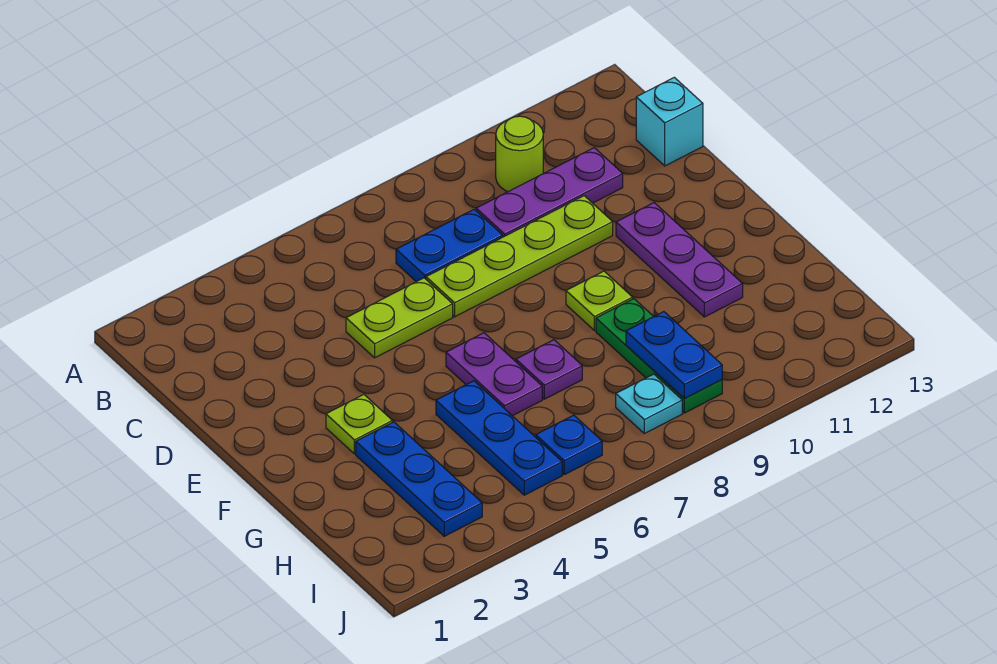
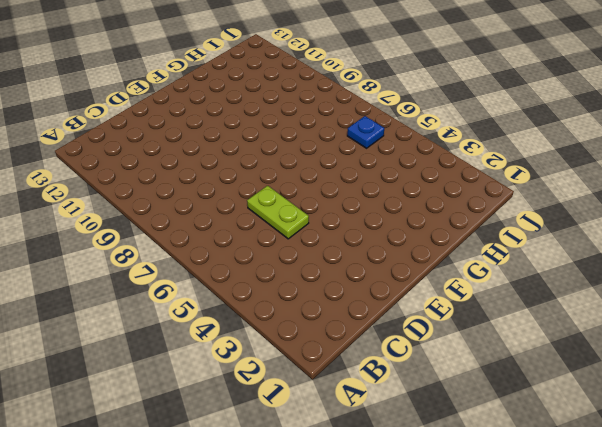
none -> lime round brick B10 level 1
none -> blue plate C7:C8 level 1
none -> purple plate C9:C11 level 1

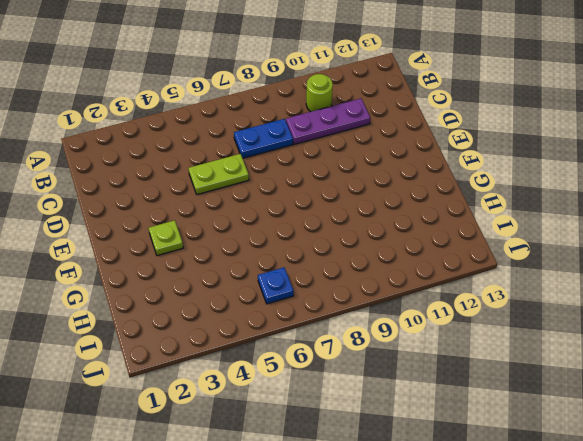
none -> cyan brick C13 level 1
none -> lime plate D7:D10 level 1
none -> purple plate E11:G11 level 1

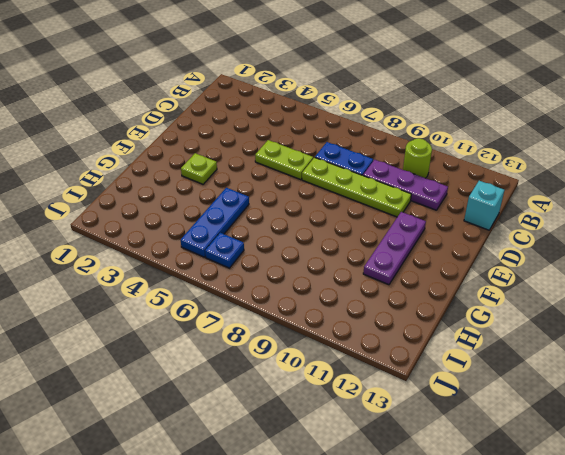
none -> purple plate F6:G6 level 1
none -> lime plate F9 level 1
none -> blue plate G3:I3 level 1

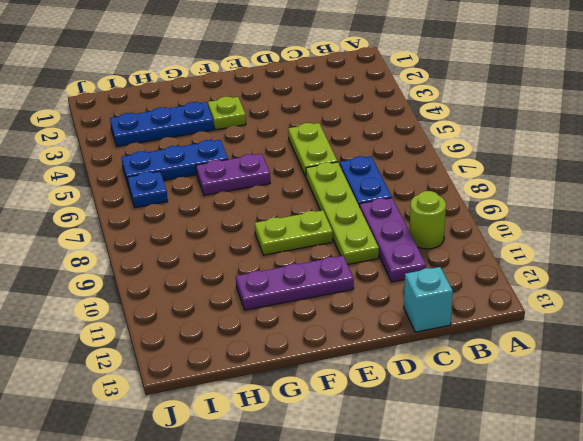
lime plate E9:F9 level 1 -> lime plate F9 level 1
none -> purple plate G7 level 1
none -> green plate G9:I9 level 1
none -> cyan plate I8 level 1

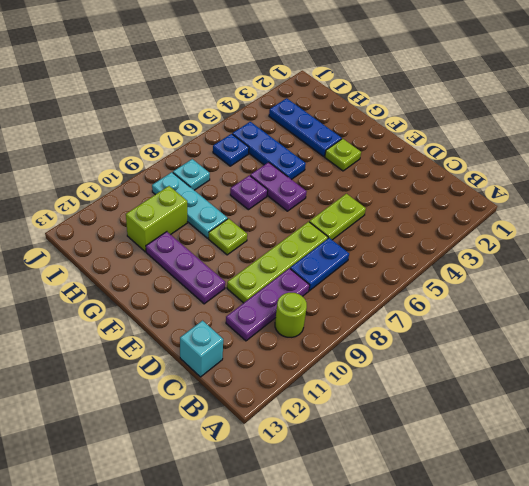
cyan plate G9:I9 level 1 -> green plate G9:I9 level 1
lime brick H10:H11 level 1 -> none
none -> blue plate H9:I9 level 2

